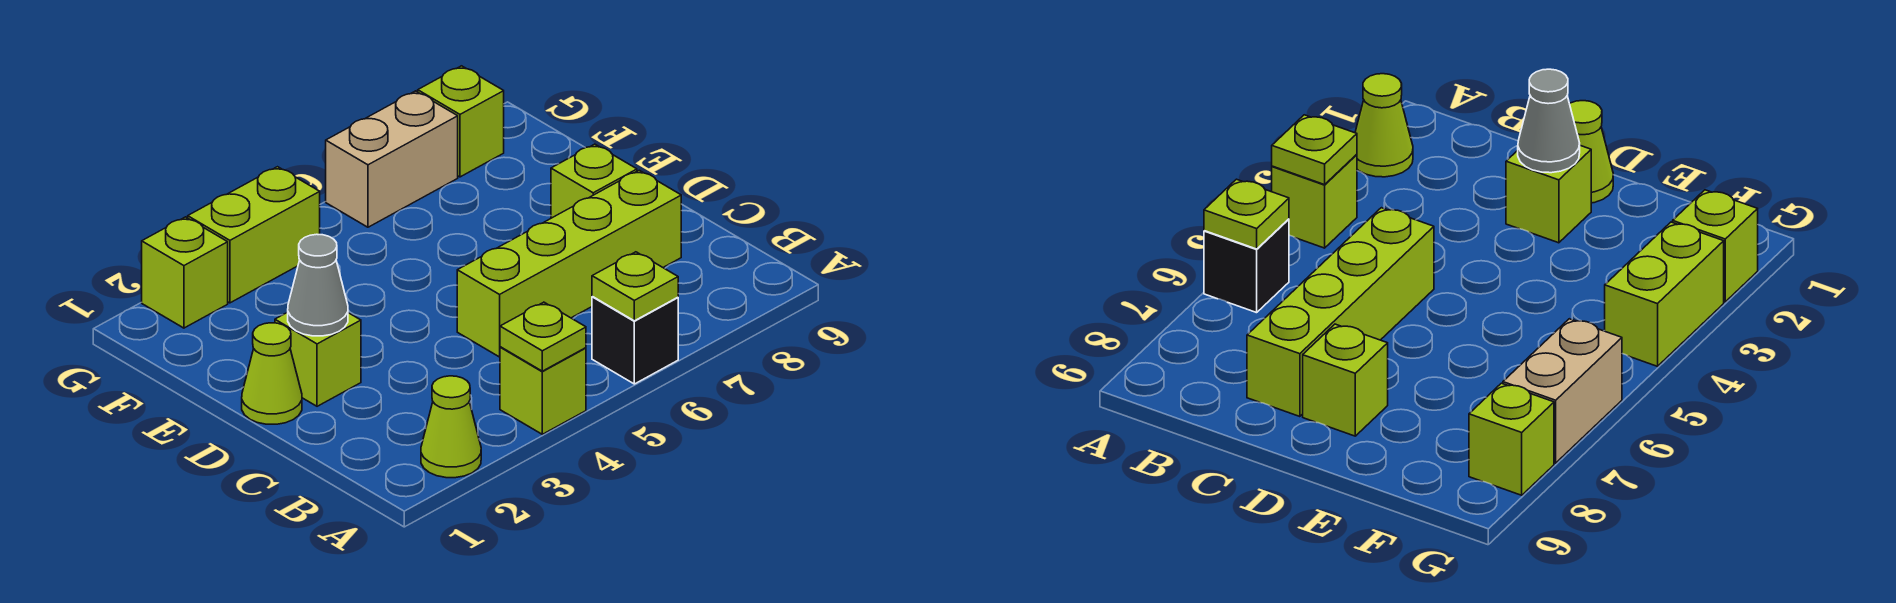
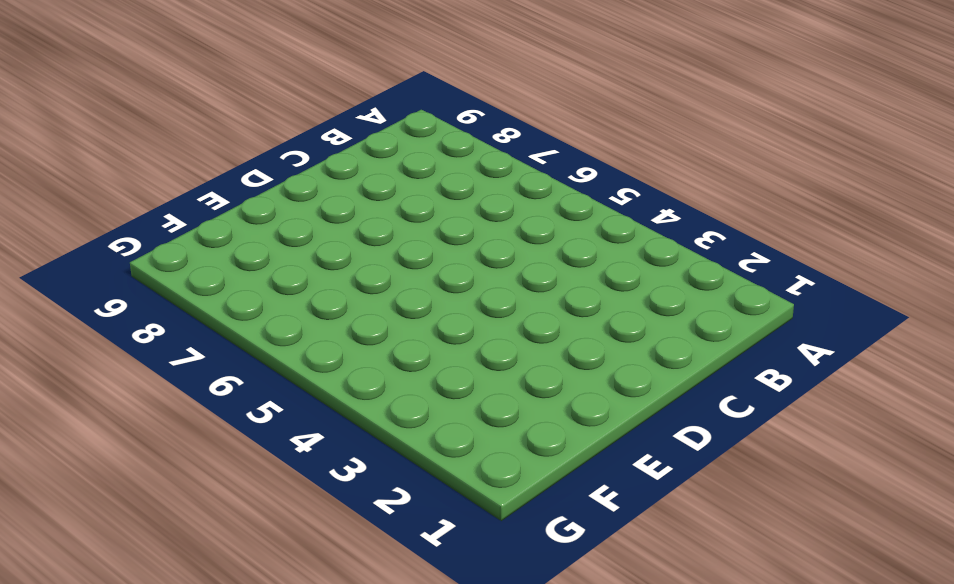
none -> lime cone A2 level 1
none -> lime brick A4 level 1
none -> black brick A6 level 1

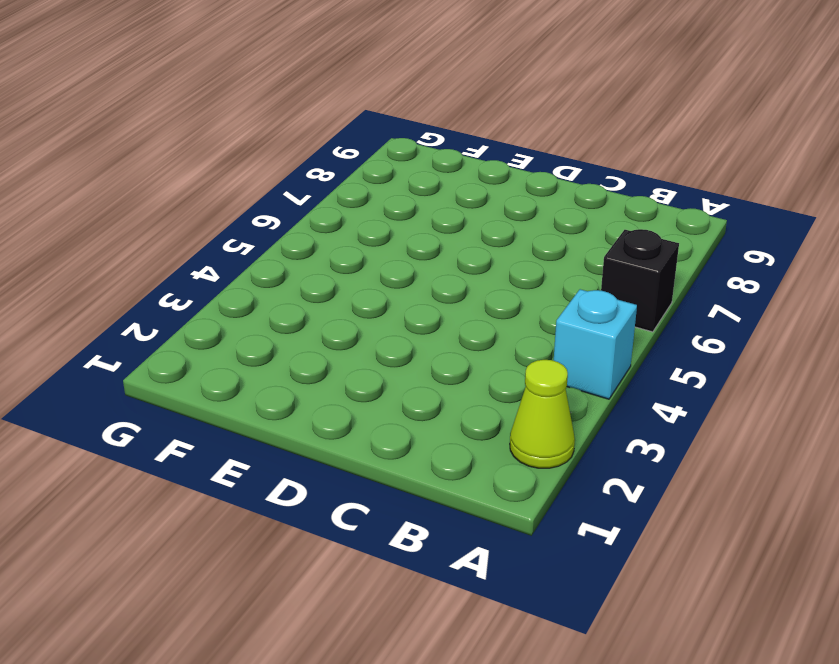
cyan brick A4 level 1 -> lime brick A4 level 1
none -> lime brick C5:C8 level 1
none -> lime cone D1 level 1
none -> lime brick D2 level 1

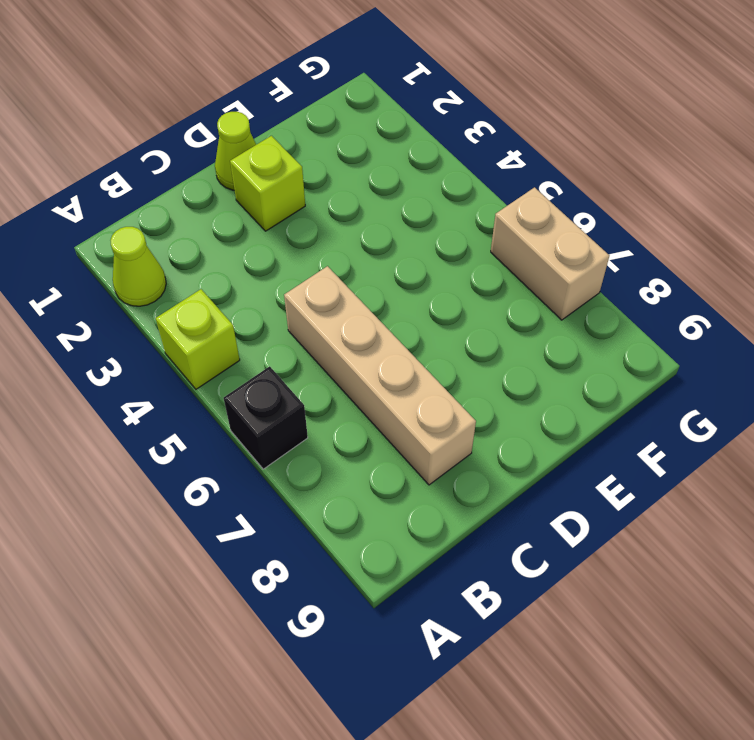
tan brick C5:C8 level 1 -> lime brick C5:C8 level 1
none -> lime brick D8 level 1
none -> lime brick G2 level 1
none -> lime brick G3:G4 level 1

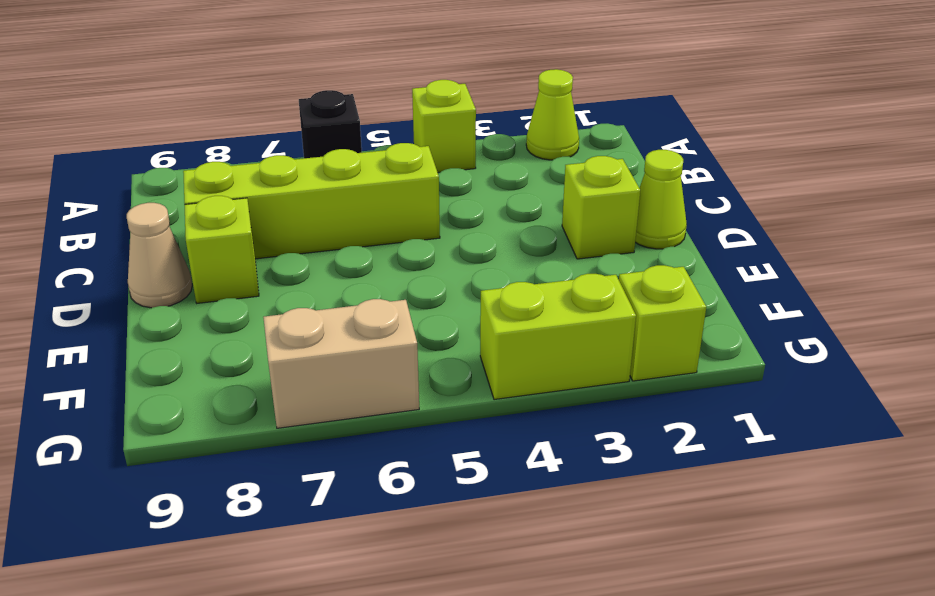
tan cone D9 level 1 -> none
none -> lime brick G8 level 1
none -> lime plate A4 level 2
none -> lime plate A6 level 2

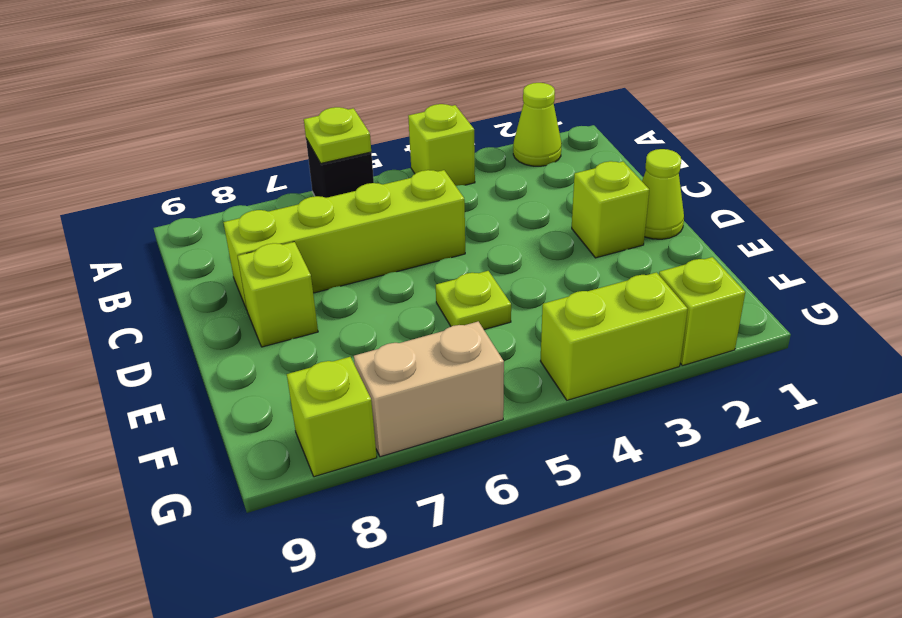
lime plate E5 level 1 -> lime plate A4 level 2
none -> grey cone D2 level 2

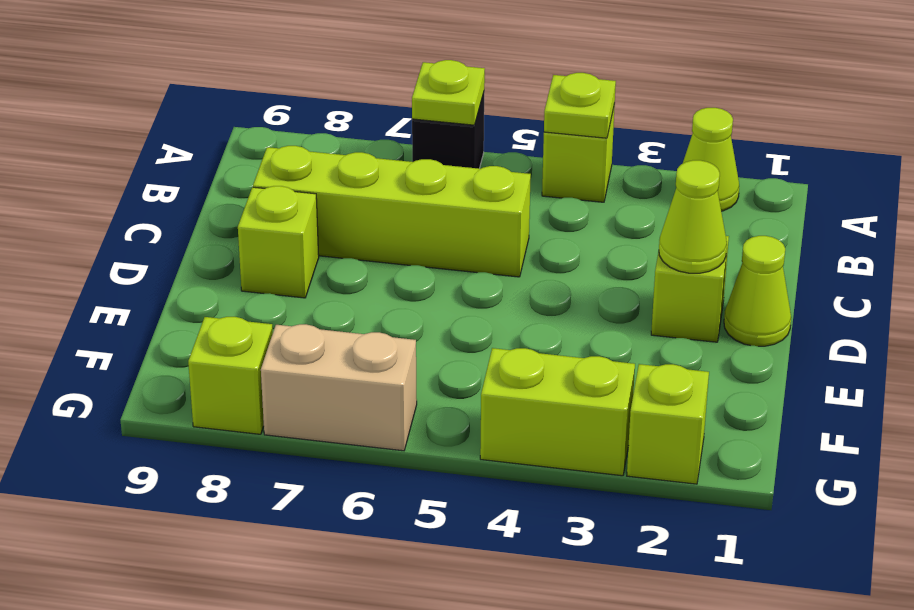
lime cone D2 level 2 -> grey cone D2 level 2

